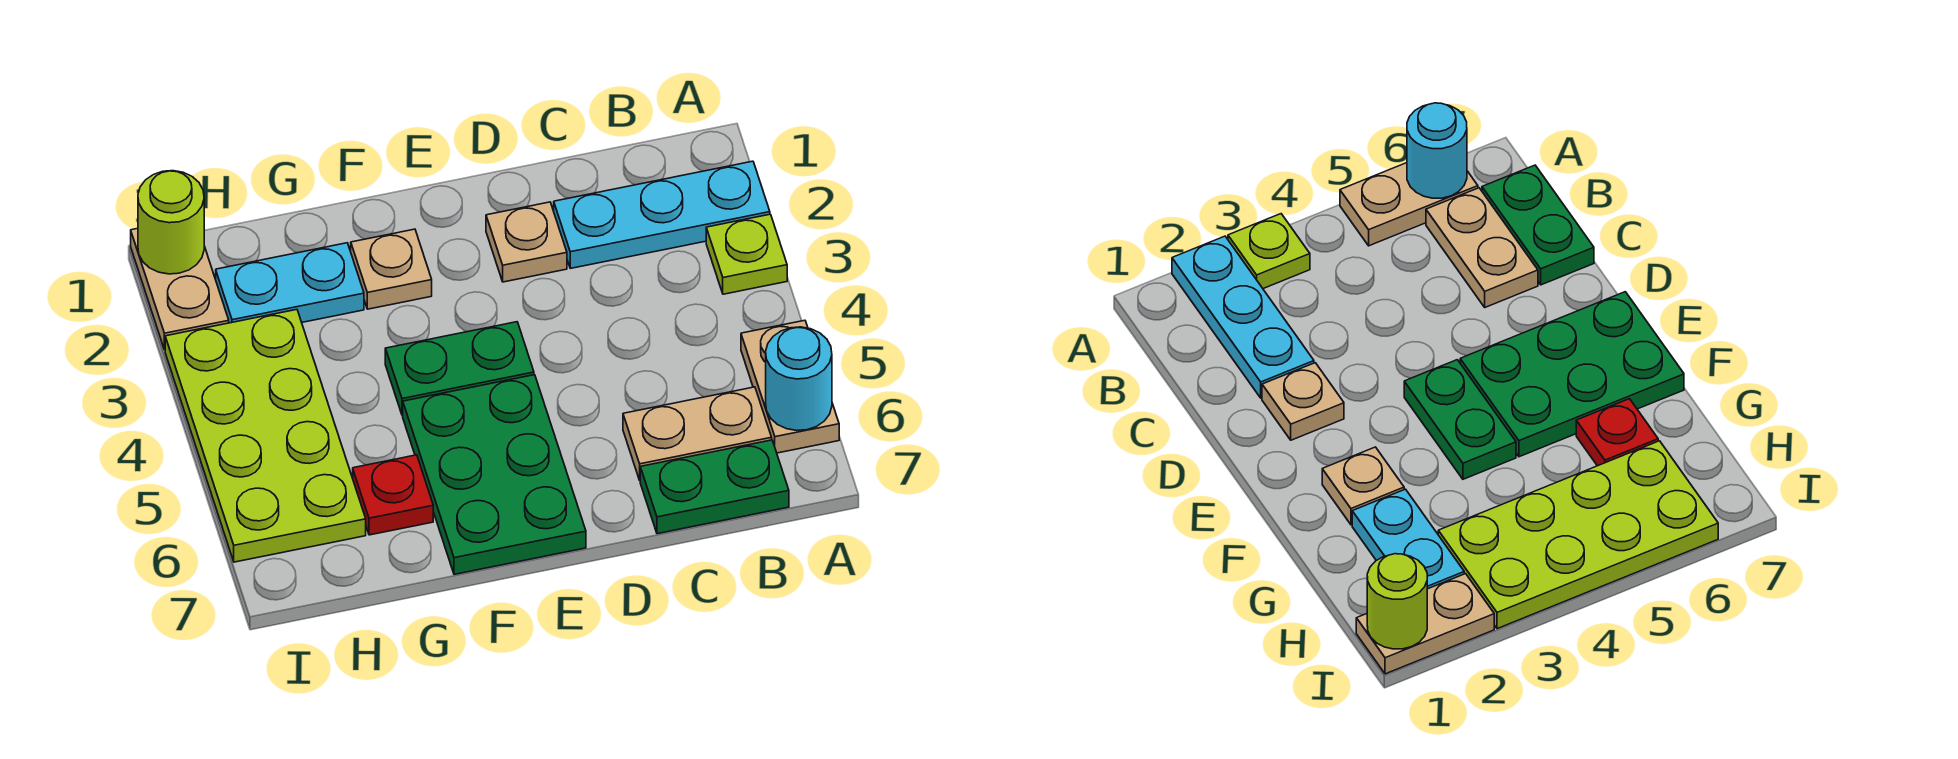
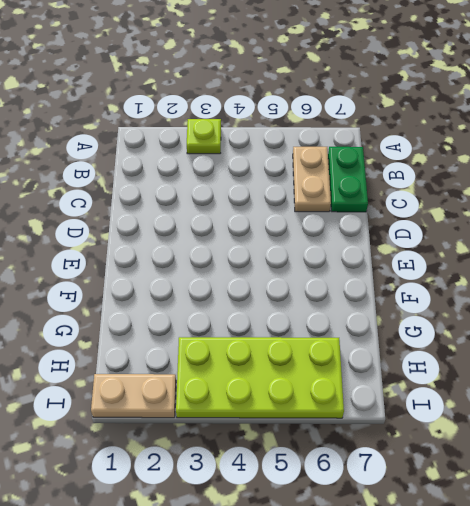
none -> cyan plate A2:C2 level 1
none -> tan plate A5:A6 level 1
none -> tan plate D2 level 1

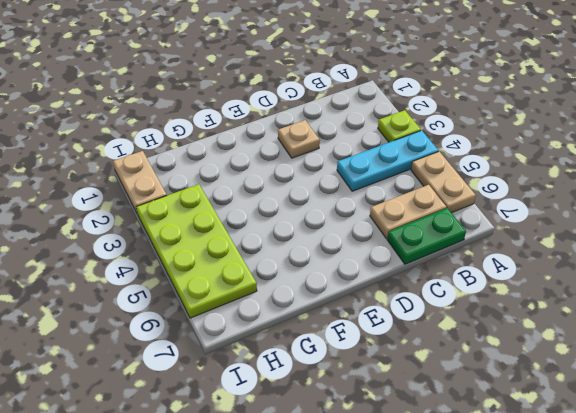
cyan plate A4:C4 level 1 -> cyan plate A2:C2 level 1
none -> green plate E4:F4 level 1
none -> green plate E5:F7 level 1
none -> tan plate F2 level 1

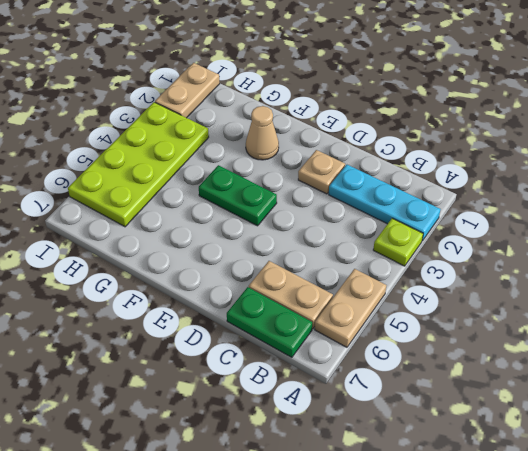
tan cone F2 level 1 -> tan plate F2 level 1
none -> green plate E5:F7 level 1
none -> cyan plate G2:H2 level 1
none -> red plate G6 level 1

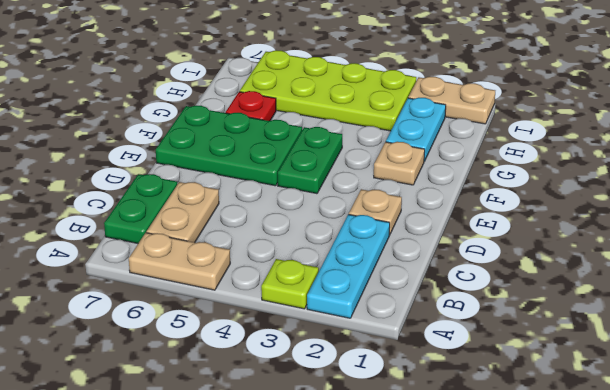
none -> cyan round brick A6 level 2
none -> lime round brick I1 level 2

